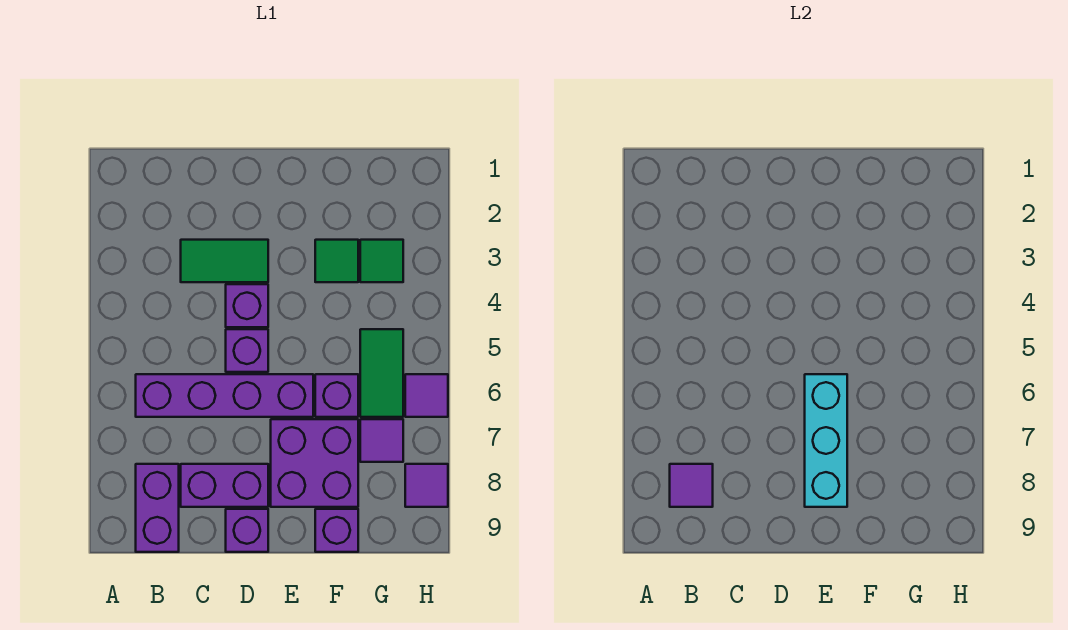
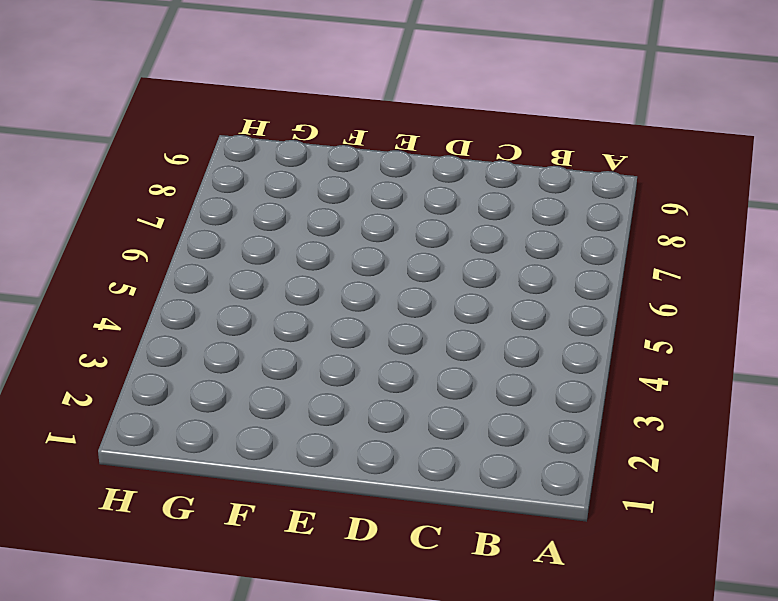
none -> purple brick B6:E6 level 1
none -> purple brick B8:B9 level 1
none -> green tile C3:D3 level 1

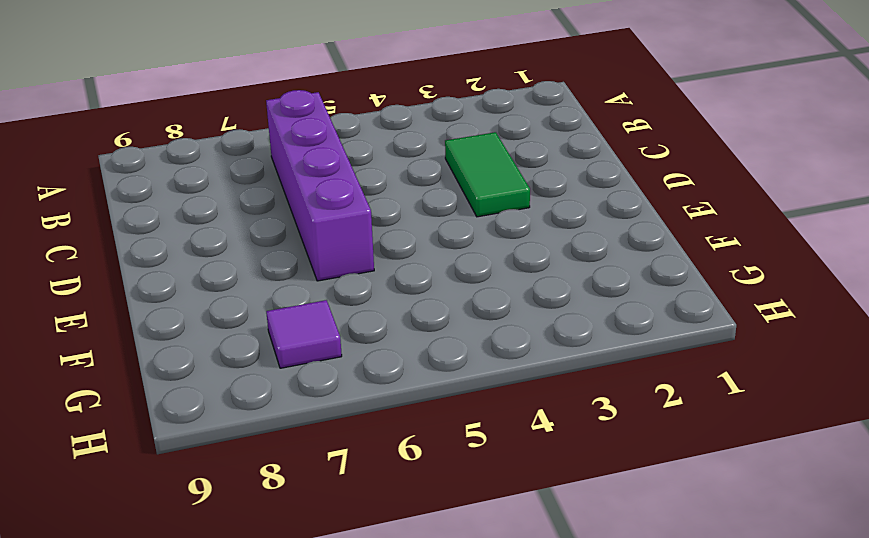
none -> purple brick B8:B9 level 1
none -> purple brick C8:D8 level 1
none -> purple brick D4 level 1

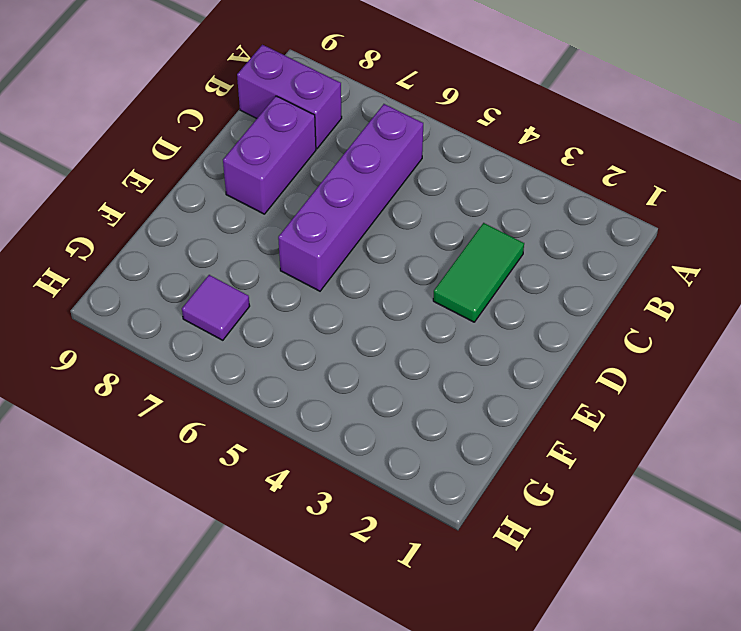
none -> purple brick D4 level 1
none -> purple brick D5 level 1
none -> purple brick D9 level 1

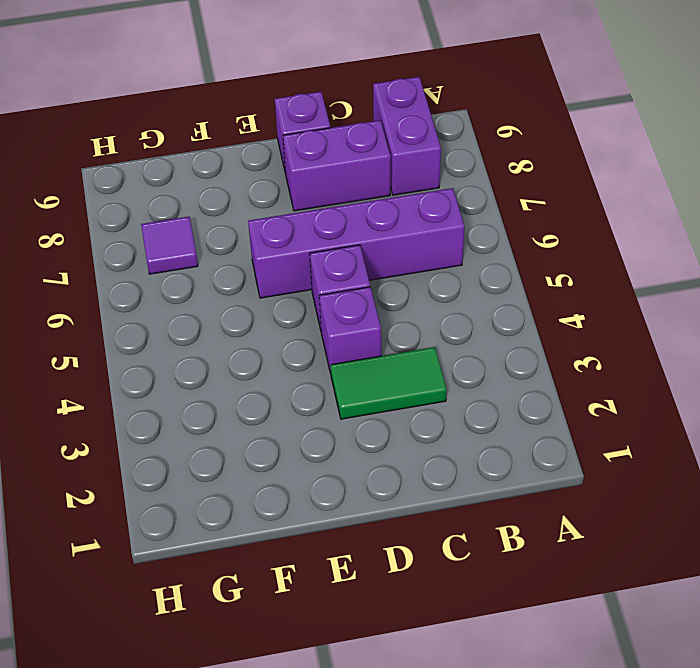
none -> purple brick E7:F8 level 1
none -> green tile F3 level 1
none -> purple brick F6 level 1

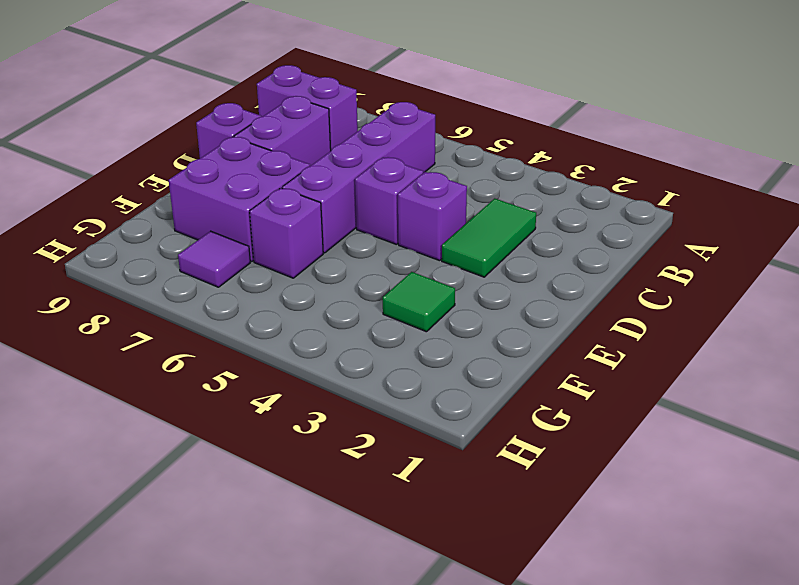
none -> purple brick F9 level 1
none -> green tile G3 level 1
none -> green tile G5:G6 level 1

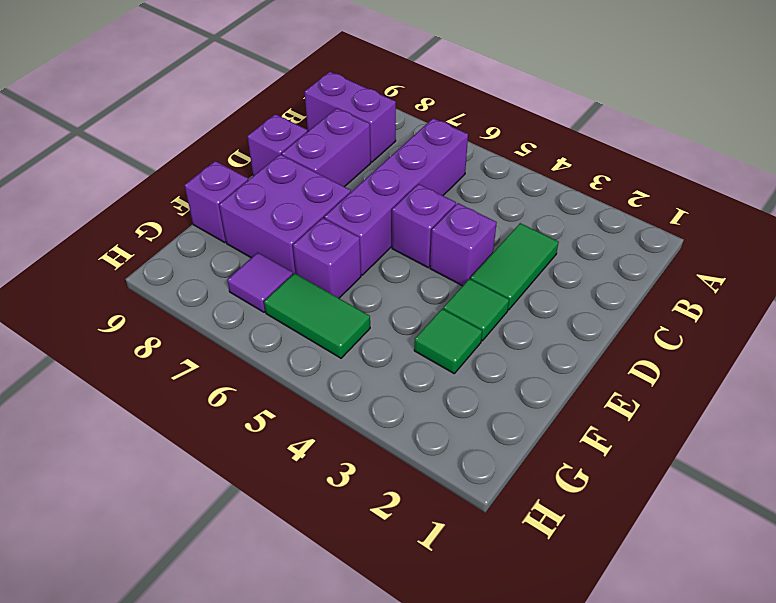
green tile E3 level 1 -> green tile G3 level 1
none -> purple tile H6 level 1
none -> purple tile H8 level 1
none -> purple tile B8 level 2

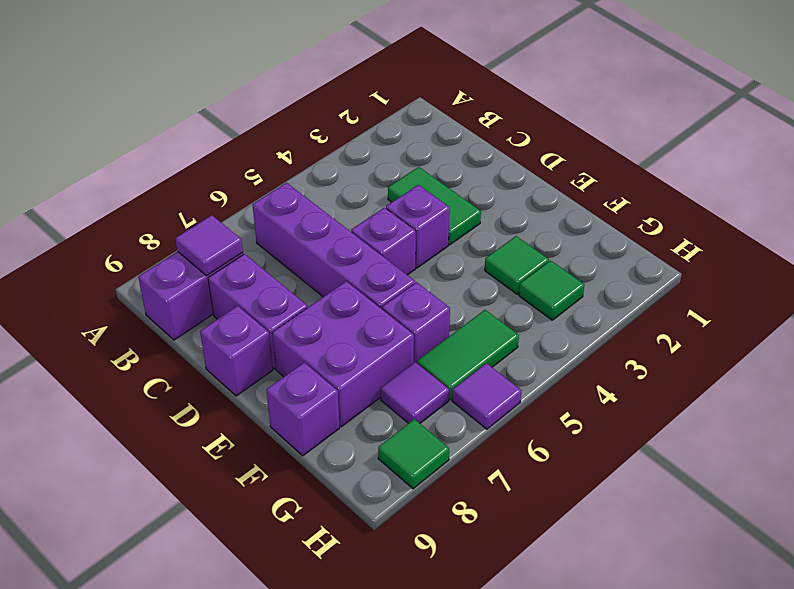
green tile H8 level 1 -> purple tile H8 level 1
none -> cyan brick E6:E8 level 2

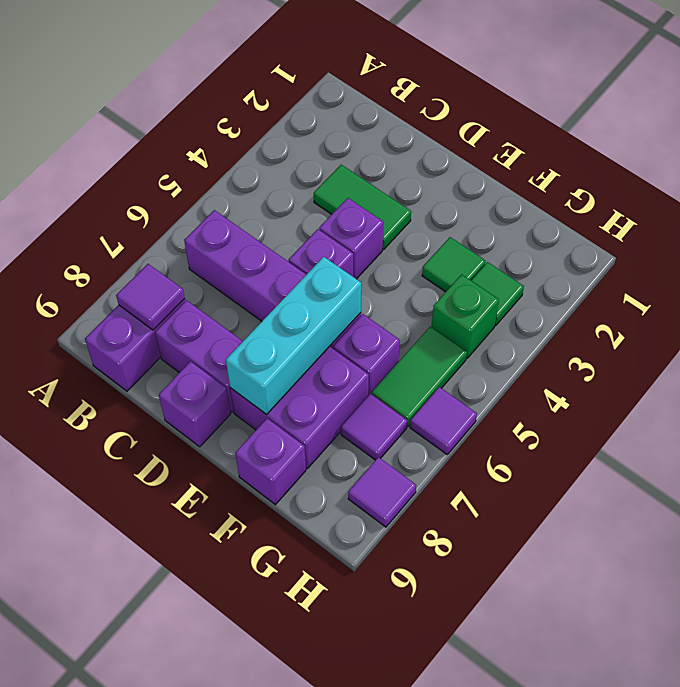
green brick G4 level 1 -> none

